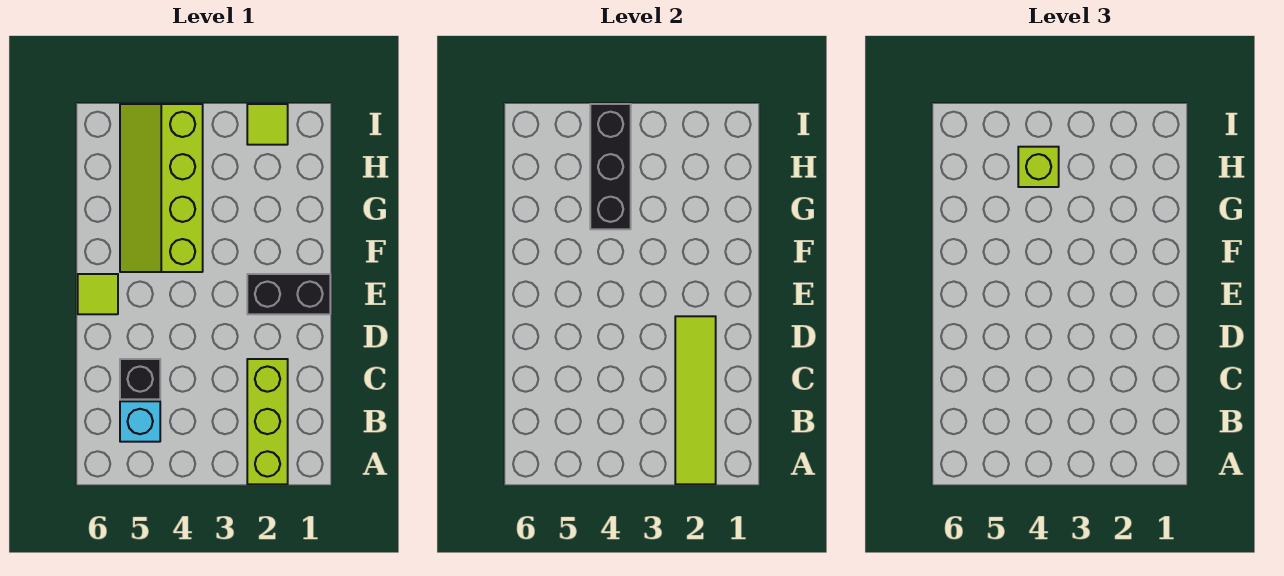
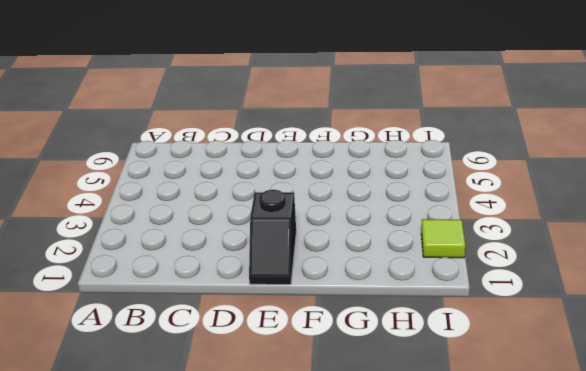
black slope E1:E2 level 1 top 2 -> black brick E1:E2 level 1
none -> lime brick A2:C2 level 1
none -> cyan brick B5 level 1

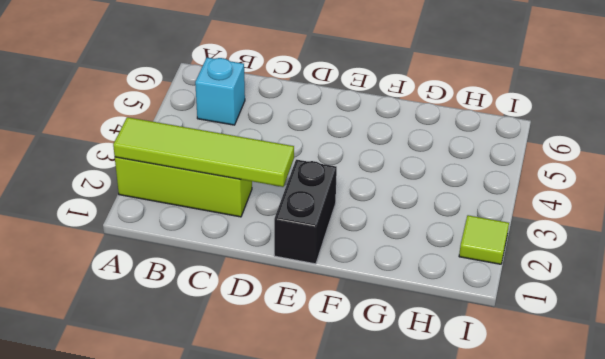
none -> black brick C5 level 1
none -> lime tile E6 level 1

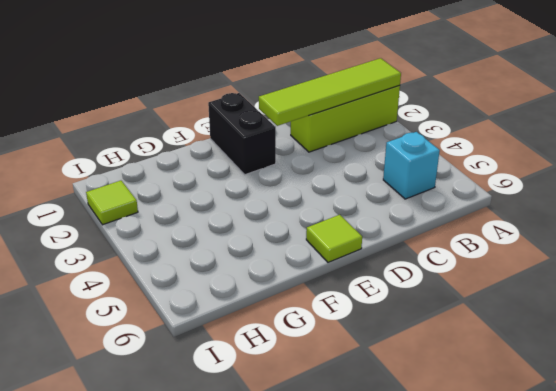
none -> black brick C5 level 1
none -> lime slope F4:I5 level 1 top 4

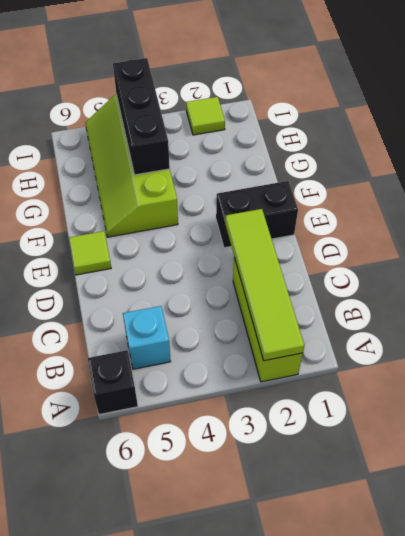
black brick A6 level 1 -> black brick C5 level 1
none -> lime brick H4 level 3

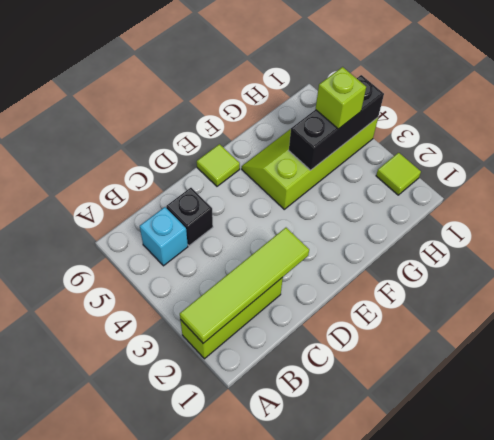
none -> black brick E1:E2 level 1

